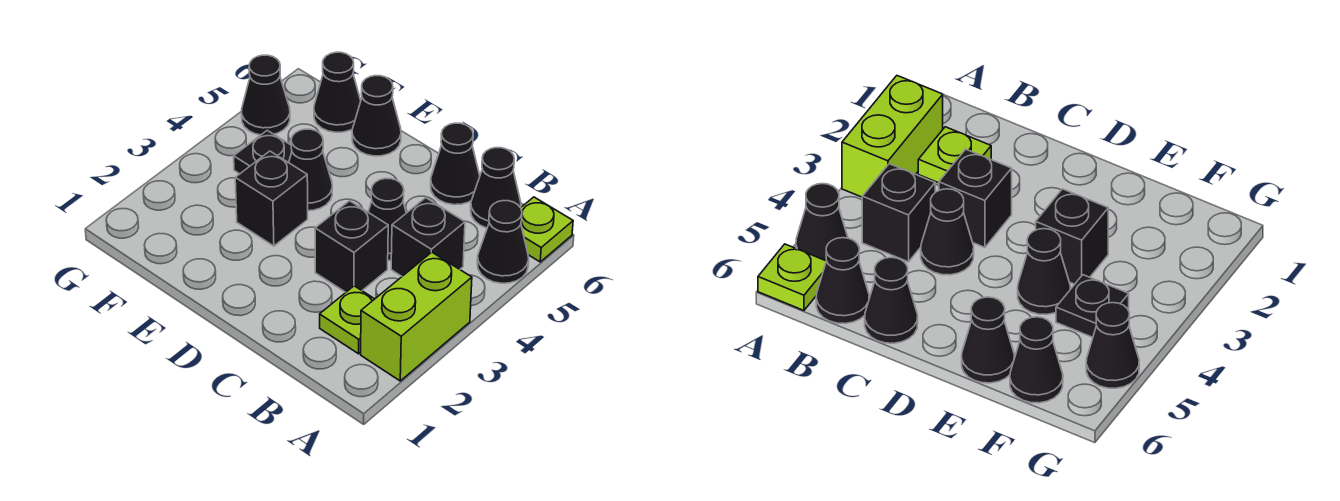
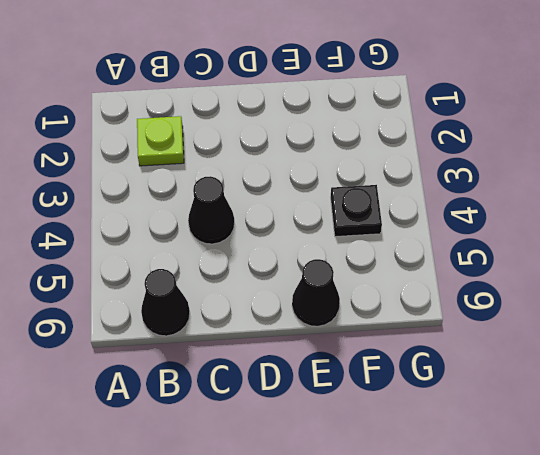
none -> lime brick A2:A3 level 1
none -> black cone A5 level 1
none -> lime plate A6 level 1

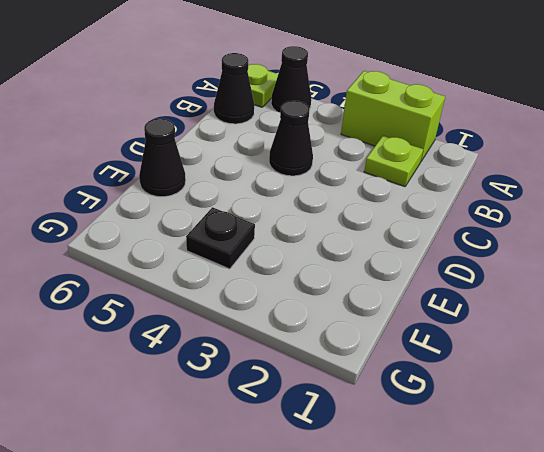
none -> black brick B4 level 1
none -> black brick C3 level 1
none -> black cone C6 level 1

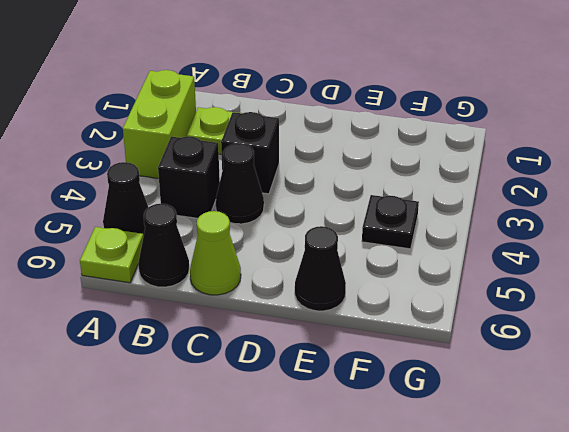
lime cone C6 level 1 -> black cone C6 level 1
none -> black brick E3 level 1
none -> black cone E4 level 1
none -> black cone F6 level 1

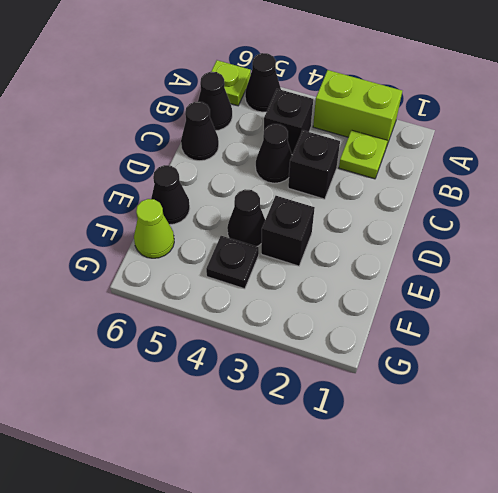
lime cone F6 level 1 -> black cone F6 level 1
none -> black cone G5 level 1

